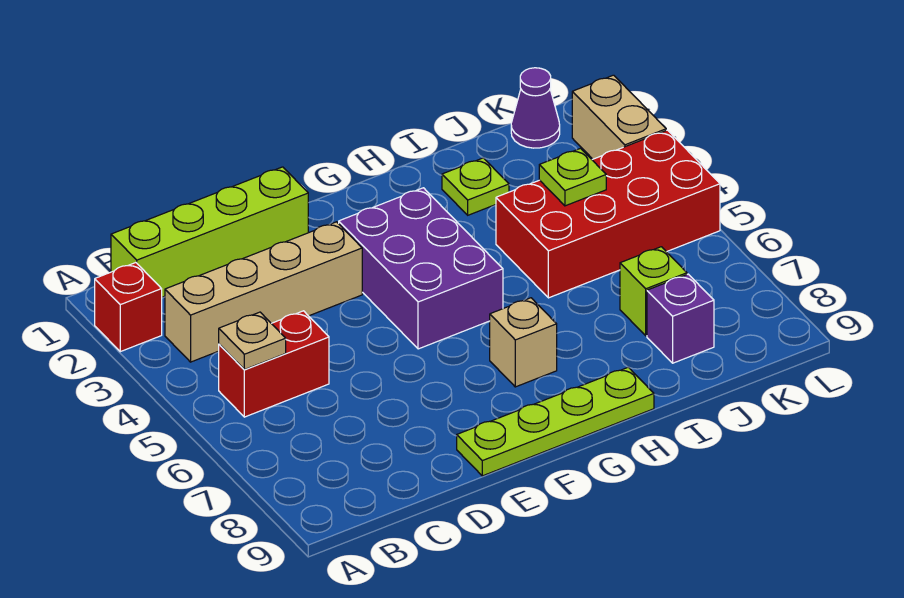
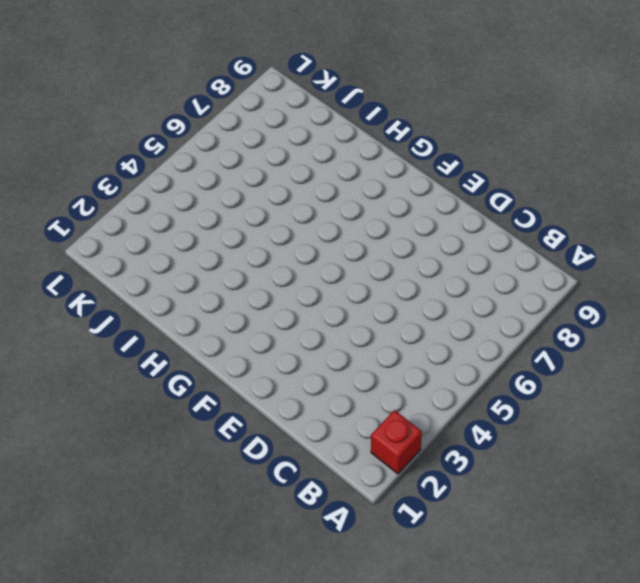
none -> lime brick B1:E1 level 1
none -> tan brick B3:E3 level 1
none -> red brick B5:C5 level 1

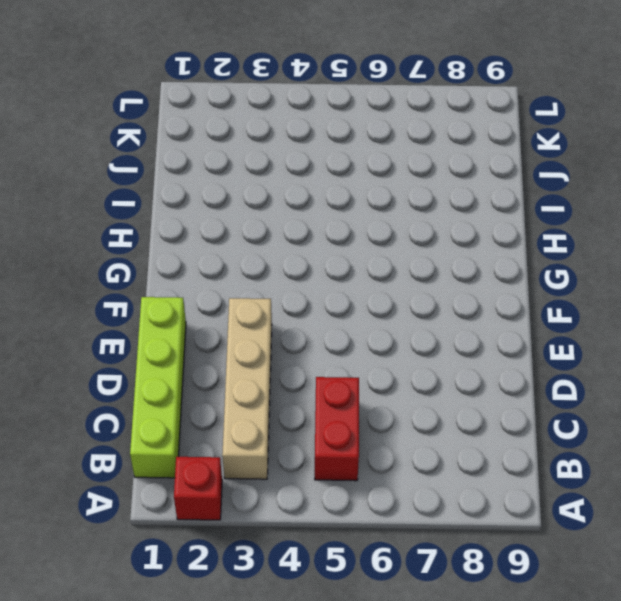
none -> lime plate E9:H9 level 1
none -> purple brick F3:G5 level 1
none -> tan brick G7 level 1

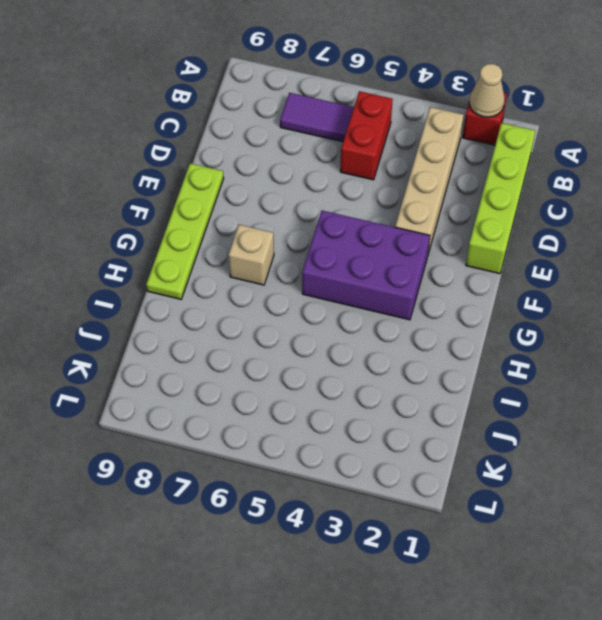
tan cone A2 level 2 -> none
purple tile B6:B7 level 1 -> none
none -> lime plate I2 level 1
none -> red brick I4:L5 level 1
none -> lime brick J7 level 1

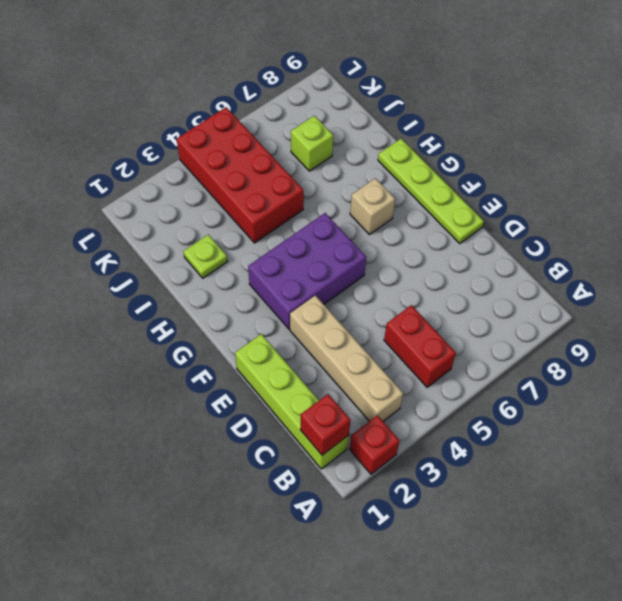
red brick B1 level 2 -> none
none -> purple brick J8 level 1
none -> purple cone K1 level 1
none -> tan brick L2:L3 level 1

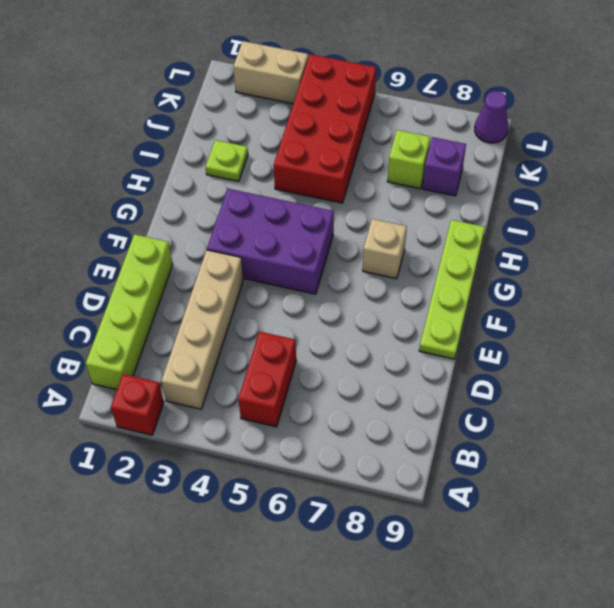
purple cone L9 level 1 -> purple cone K1 level 1
none -> tan plate B5 level 2
none -> lime plate J4 level 2

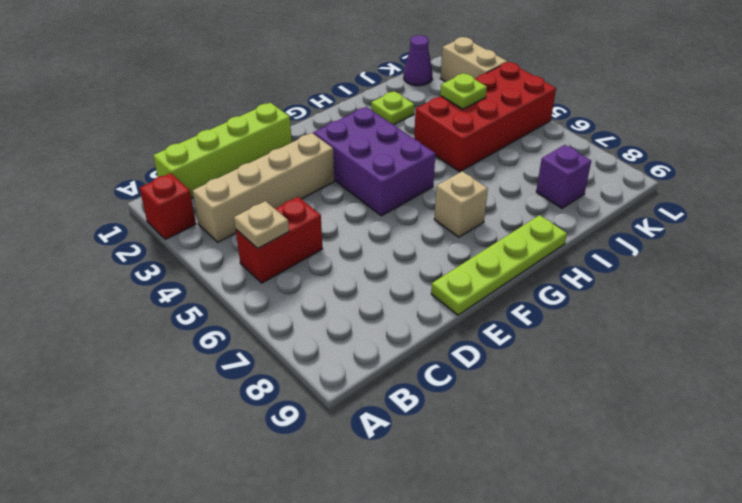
none -> lime brick J7 level 1

